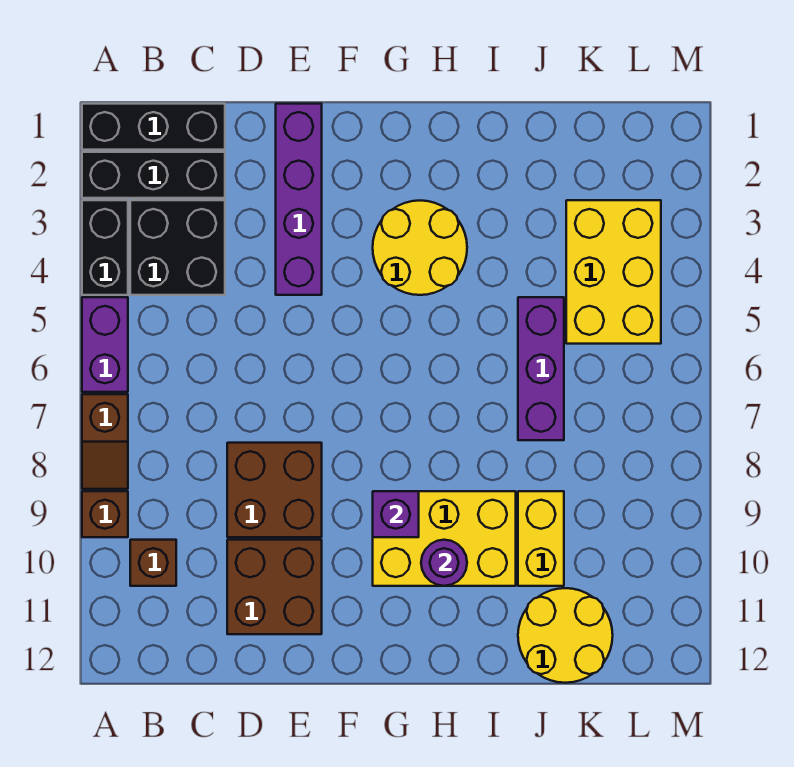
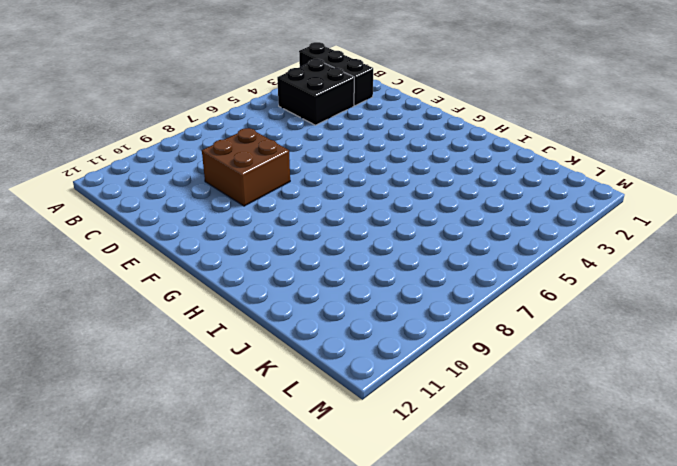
none -> black brick A1:C1 level 1
none -> black brick A3:A4 level 1
none -> purple brick A5:A6 level 1

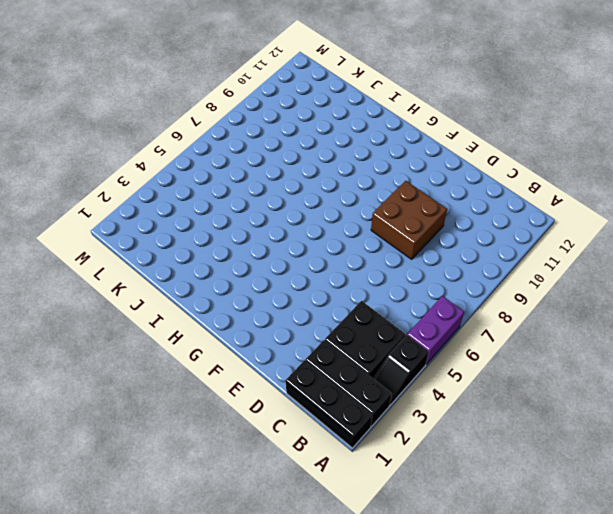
black slope A3:A4 level 1 top 4 -> black brick A3:A4 level 1
none -> brown slope A7:A8 level 1 top 7
none -> brown brick A9 level 1
none -> brown brick B10 level 1

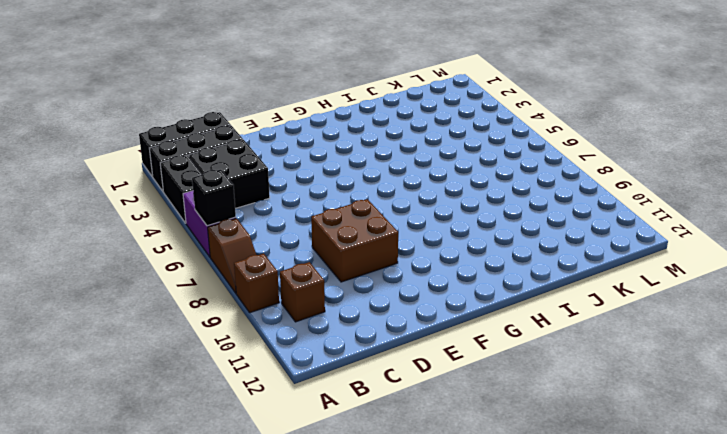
black brick A6 level 2 -> none
none -> brown brick D10:E11 level 1
none -> purple brick E1:E4 level 1
none -> yellow round brick G3:H4 level 1

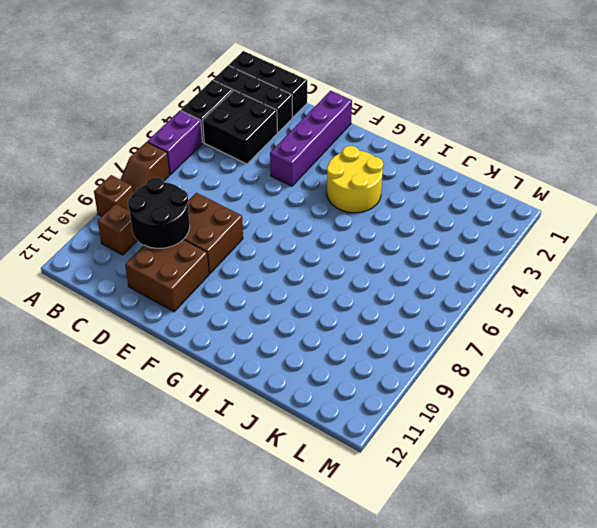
black round brick C9:D10 level 2 -> none
none -> yellow brick G9:I10 level 1
none -> purple brick J5:J7 level 1
none -> yellow brick J9:J10 level 1

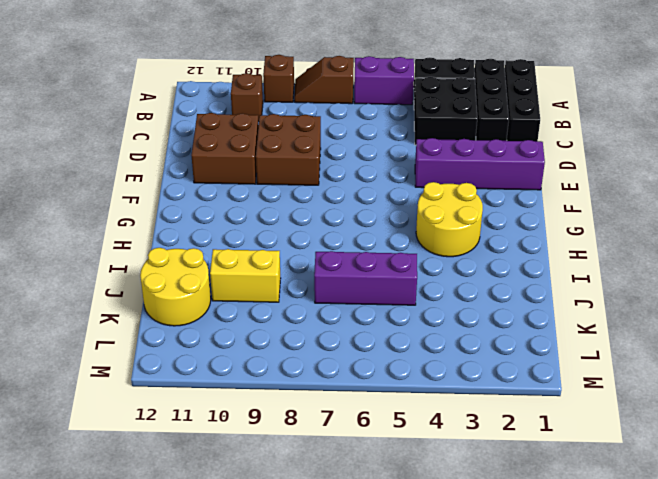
none -> yellow brick G9:I10 level 1
none -> yellow brick K3:L5 level 1
none -> purple brick G9 level 2

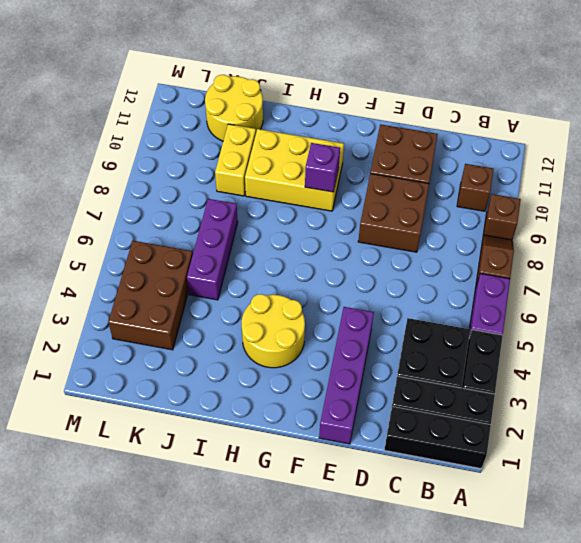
brown brick K3:L5 level 1 -> yellow brick K3:L5 level 1
none -> purple round brick H10 level 2

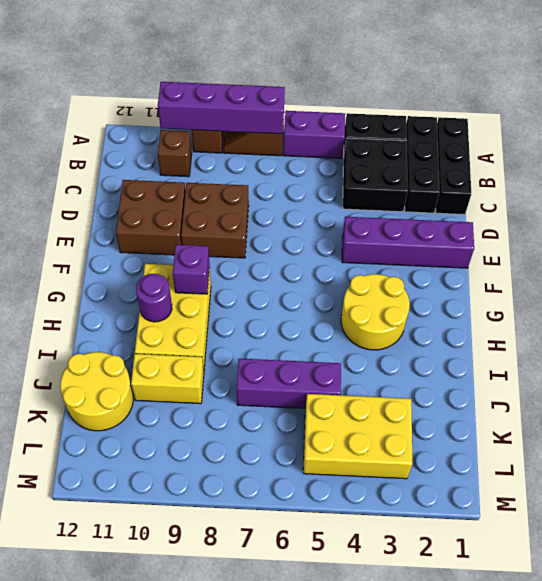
purple brick A7:A10 level 2 -> none

